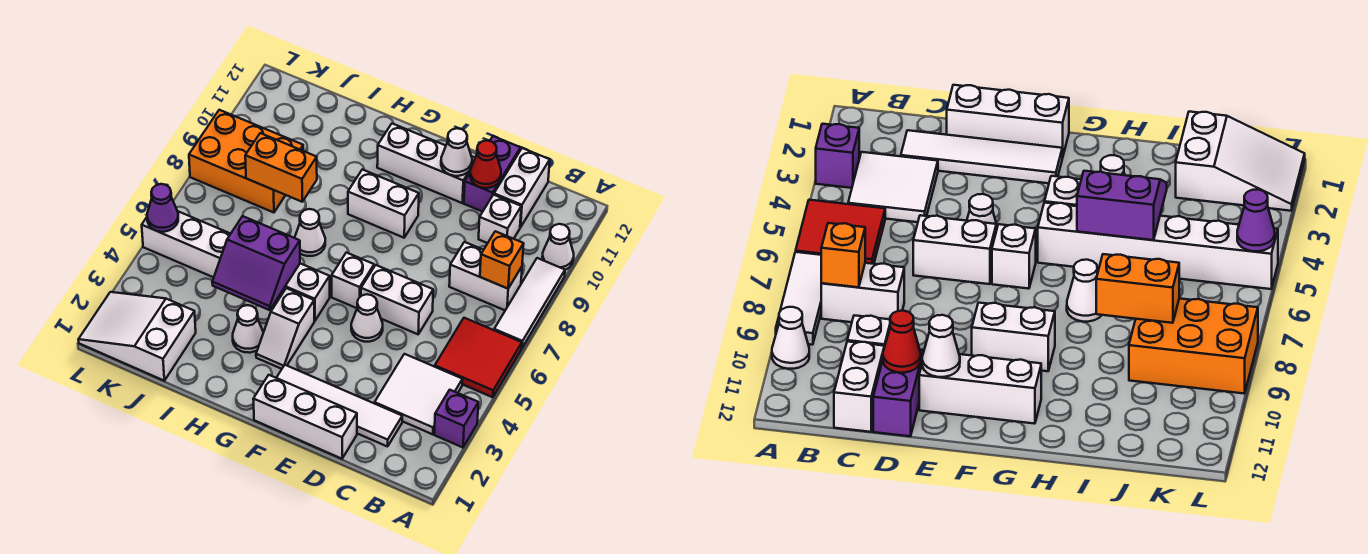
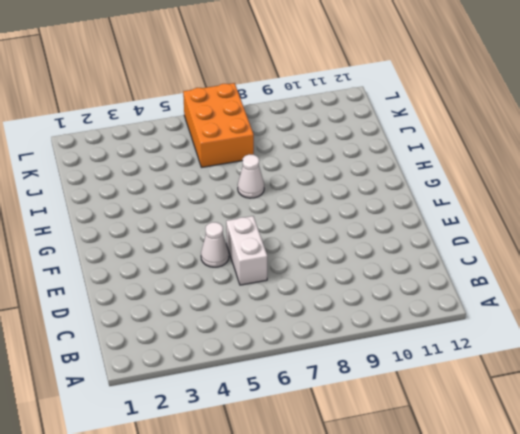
orange brick J6:L7 level 1 -> orange brick J8:L9 level 1
none -> purple brick A3 level 1
none -> red tile A5:B6 level 1
none -> white tile A7:A9 level 1

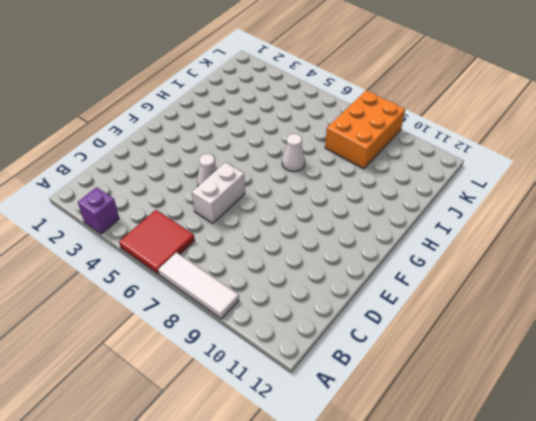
none -> white cone A10 level 1
none -> white tile B3:C4 level 1
none -> white brick B8:C8 level 1

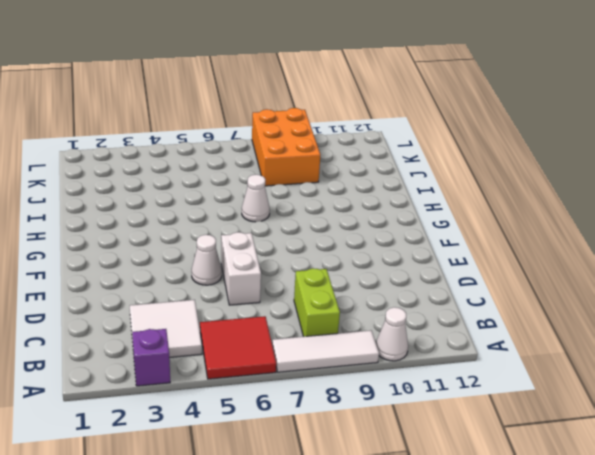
lime brick B8:C8 level 1 -> white brick B8:C8 level 1
none -> white tile C2:F2 level 1
none -> white brick C10 level 1
none -> white brick C11:C12 level 1

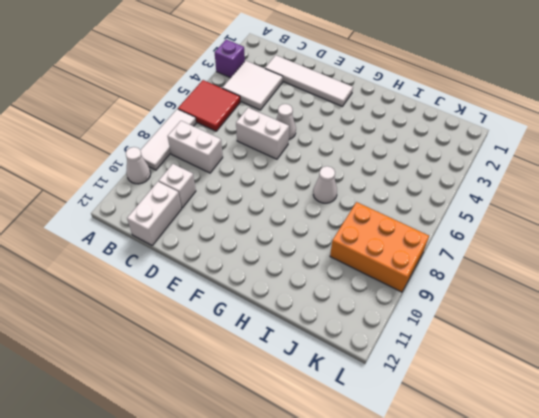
none -> white brick D1:F1 level 1
none -> purple brick D11:D12 level 1
none -> white brick E11:G11 level 1

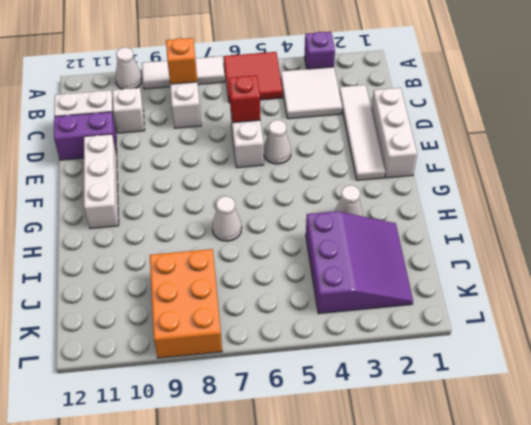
red brick D6 level 2 -> none
purple slope I2:K4 level 1 top 4 -> white slope J1:L2 level 1 top J
none -> white brick F6 level 1
none -> white brick F9:G9 level 1
none -> white slope G3:G4 level 1 top 4

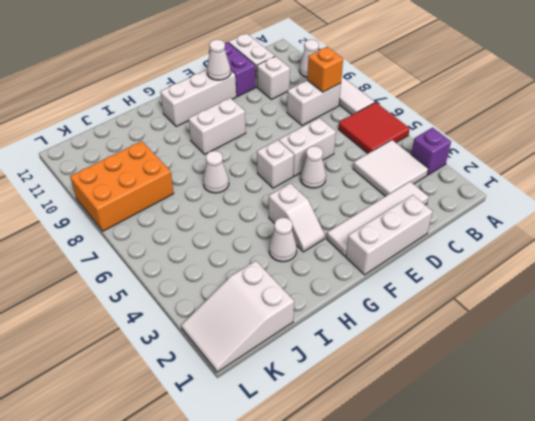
none -> white brick G5:L5 level 1
none -> red cone D11 level 2
none -> purple slope H4:I5 level 2 top 5

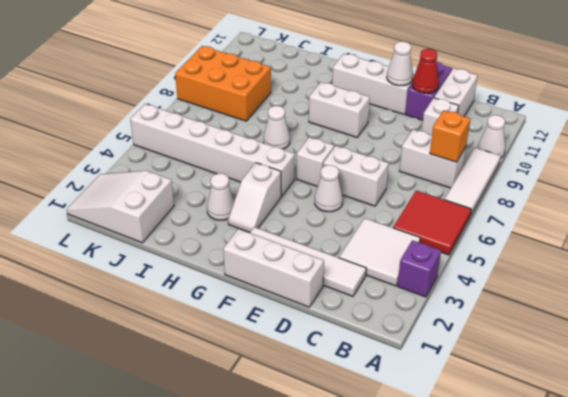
none -> purple slope H4:I5 level 2 top 5
none -> orange brick I8:J8 level 2
none -> purple cone L5 level 2

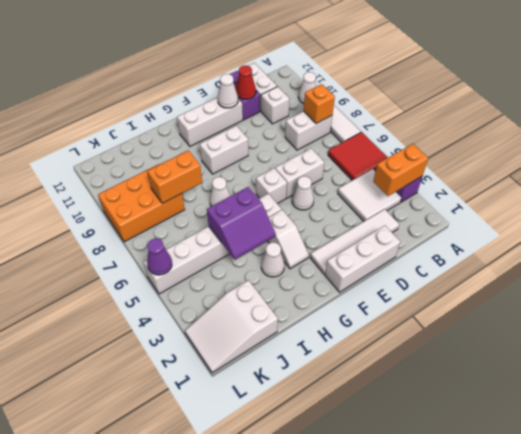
orange brick A3:B3 level 2 -> none

